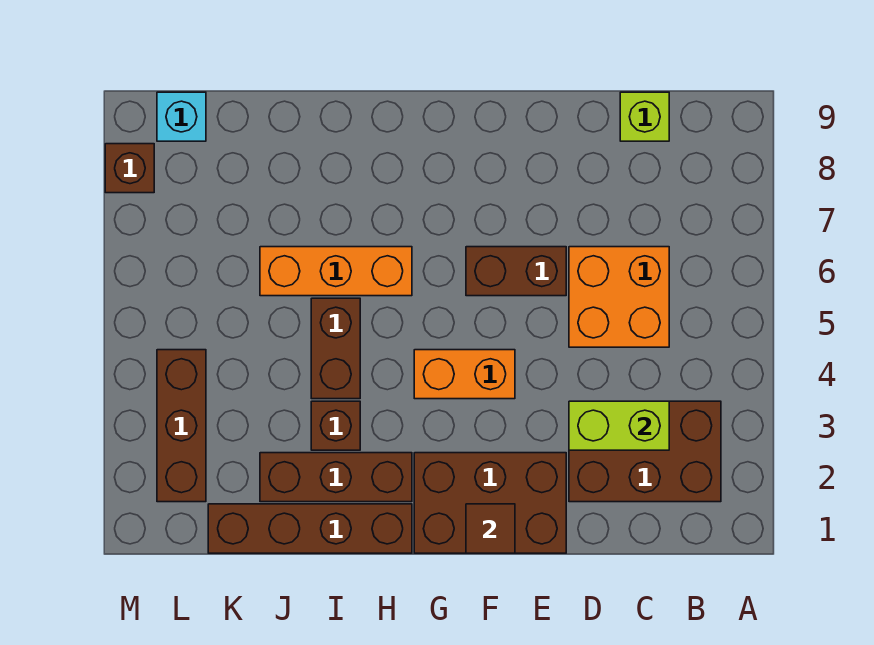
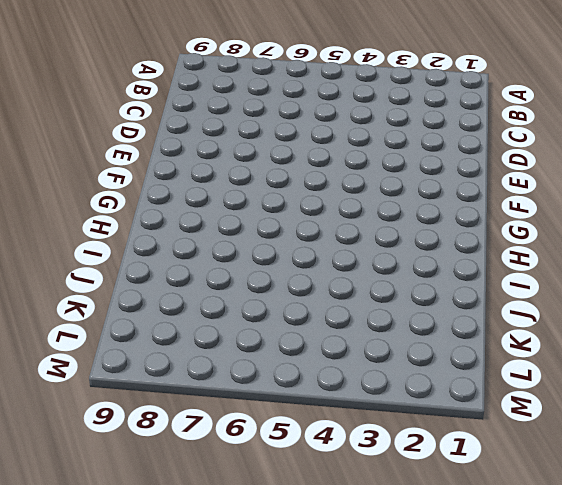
none -> brown brick B2:D3 level 1
none -> orange brick C5:D6 level 1
none -> lime brick C9 level 1

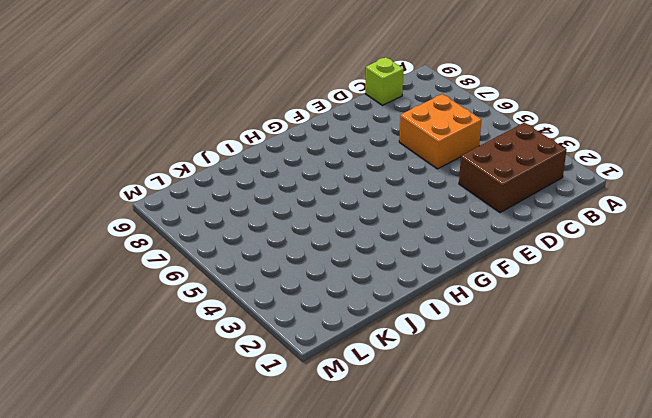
none -> brown brick E1:G2 level 1
none -> brown brick E6:F6 level 1
none -> orange brick F4:G4 level 1

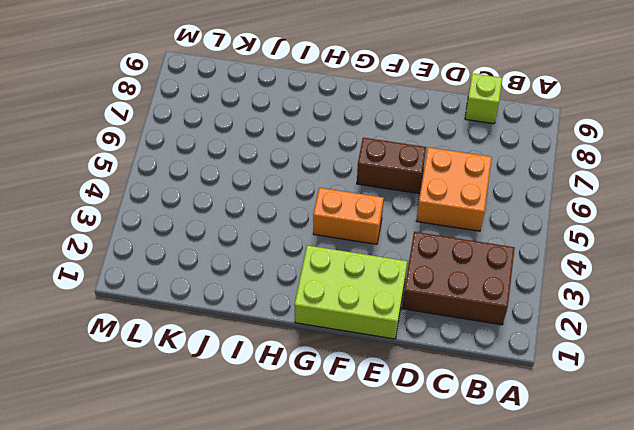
lime brick E1:G2 level 1 -> brown brick E1:G2 level 1
none -> brown brick H1:K1 level 1
none -> brown brick H2:J2 level 1
none -> orange brick H6:J6 level 1

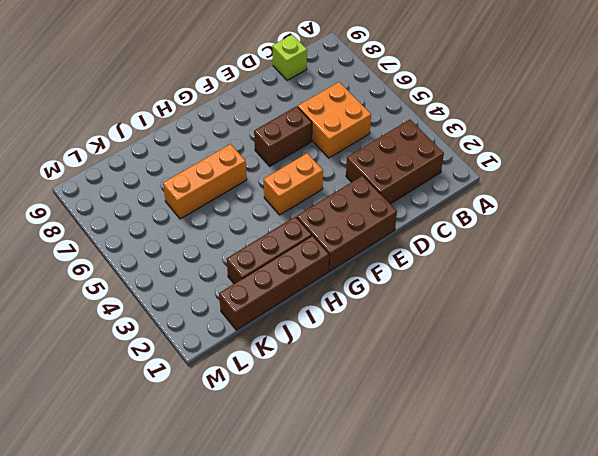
none -> brown brick I3 level 1
none -> brown brick I4:I5 level 1
none -> brown brick L2:L4 level 1

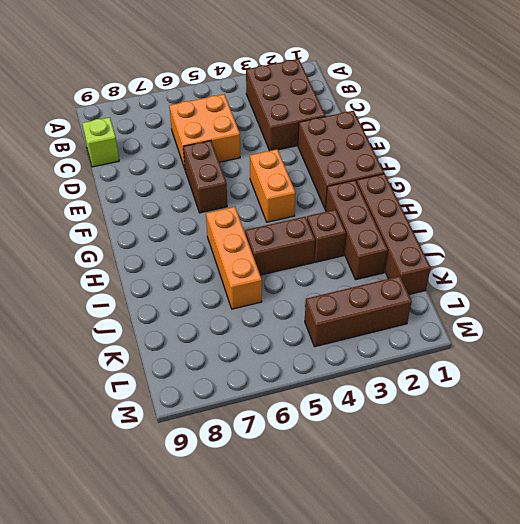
none -> cyan brick L9 level 1
none -> brown brick M8 level 1
none -> lime brick C3:D3 level 2

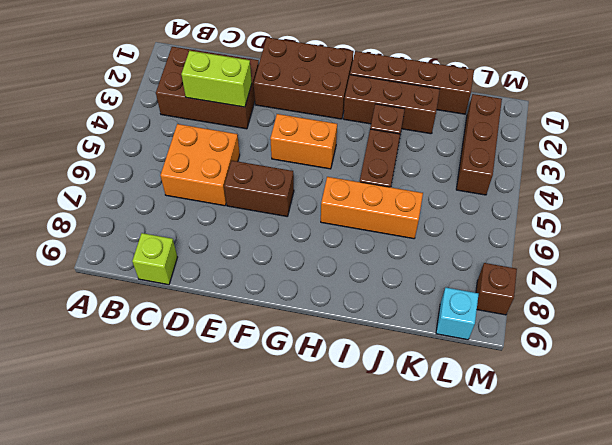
none -> brown tile F1 level 2

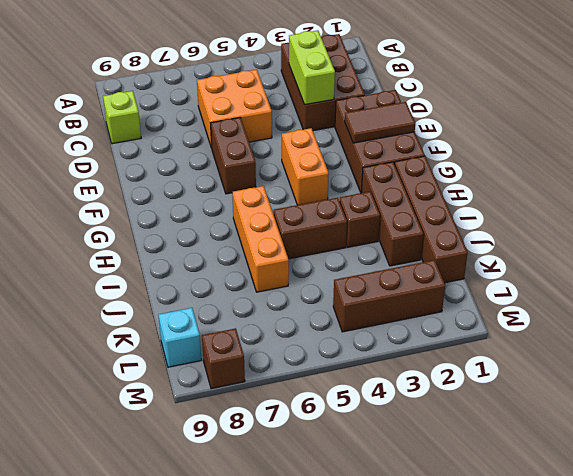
brown tile F1:F2 level 2 -> brown tile F1 level 2

